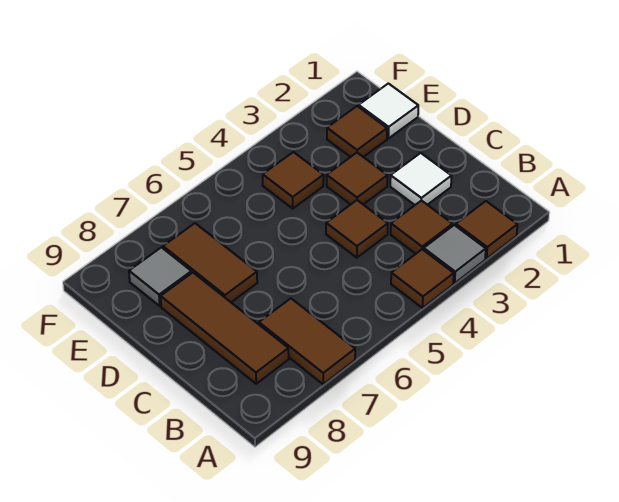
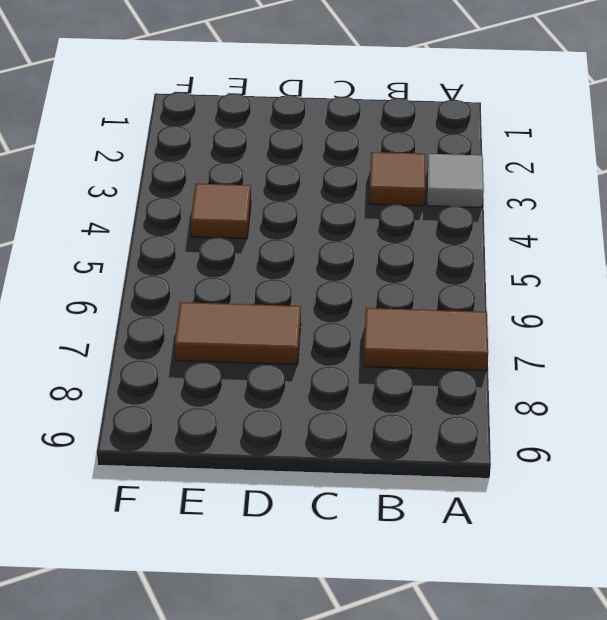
none -> brown tile A2 level 1
none -> brown tile A4 level 1
none -> brown tile B8:D8 level 1

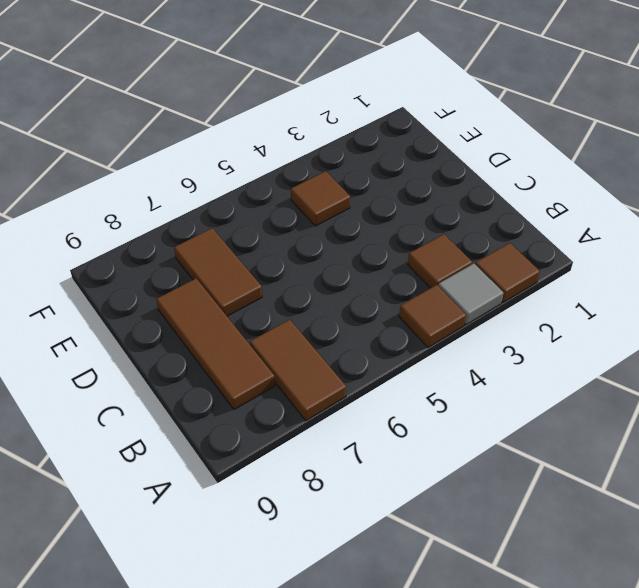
none -> white tile C2 level 1
none -> brown tile C4 level 1
none -> brown tile D3 level 1

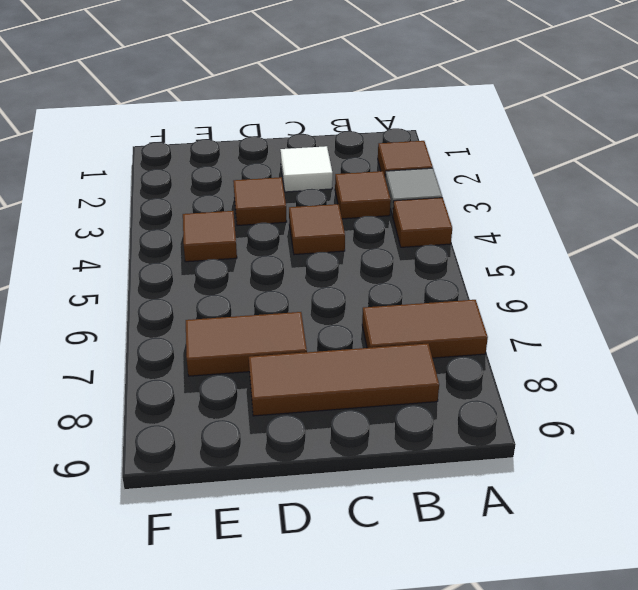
none -> white tile E1 level 1
none -> brown tile E2 level 1
none -> grey tile E8 level 1

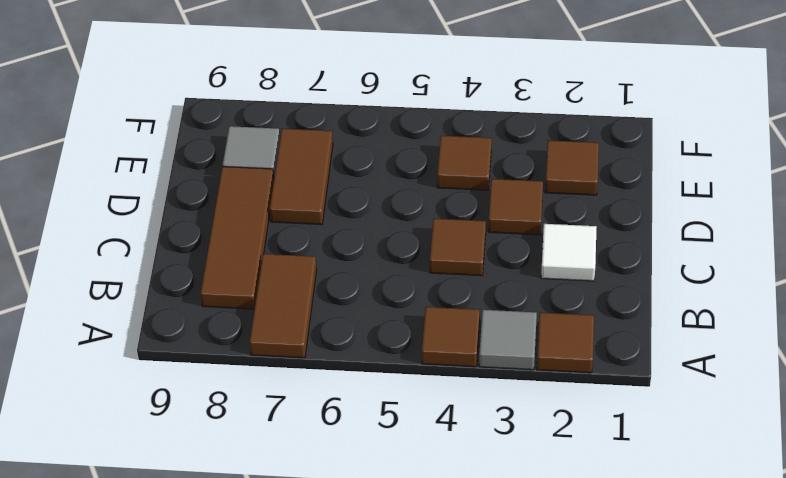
none -> brown tile B3 level 1
none -> white tile E1 level 1

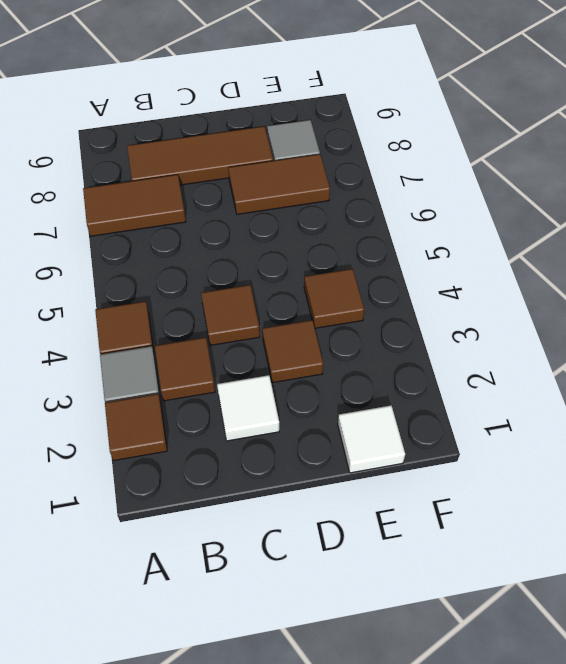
none -> brown tile E2 level 1

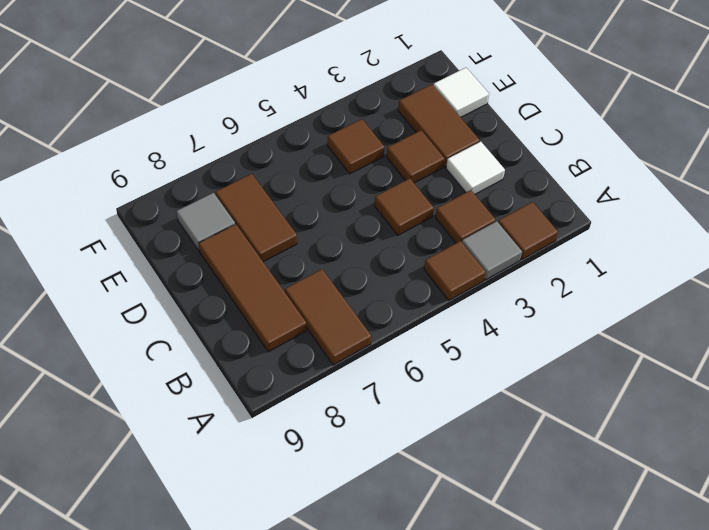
brown tile D2:E2 level 1 -> brown tile E2 level 1

